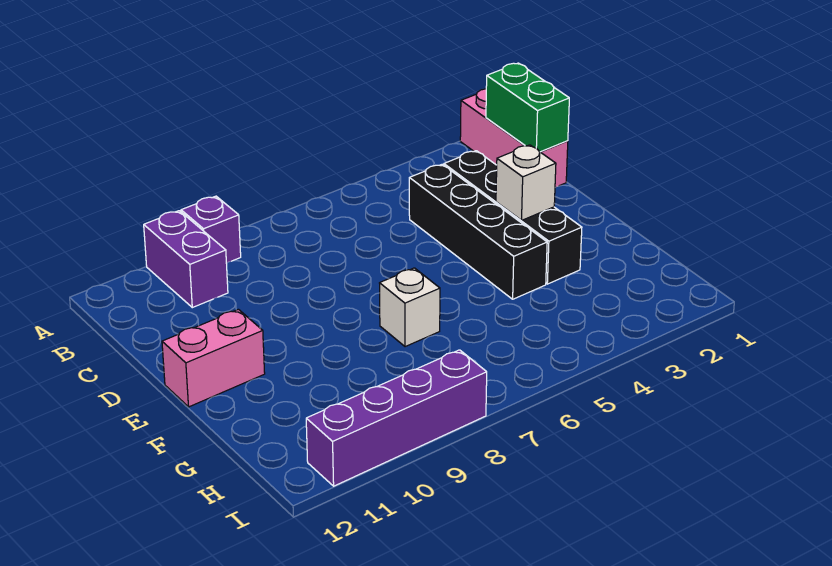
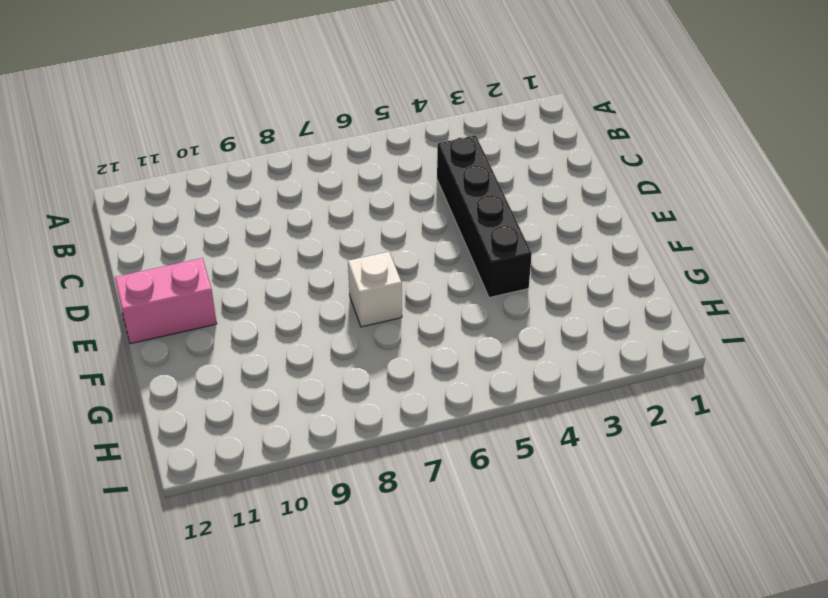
none -> pink brick A1:C1 level 1
none -> purple brick A9 level 1

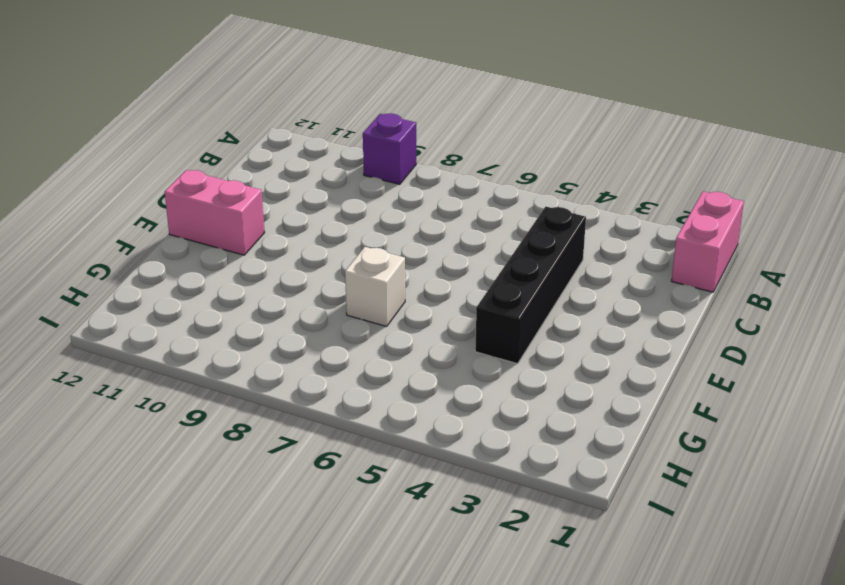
pink brick A1:B1 level 1 -> pink brick A1:C1 level 1
none -> purple brick A10:B10 level 1
none -> black brick C3:F3 level 1

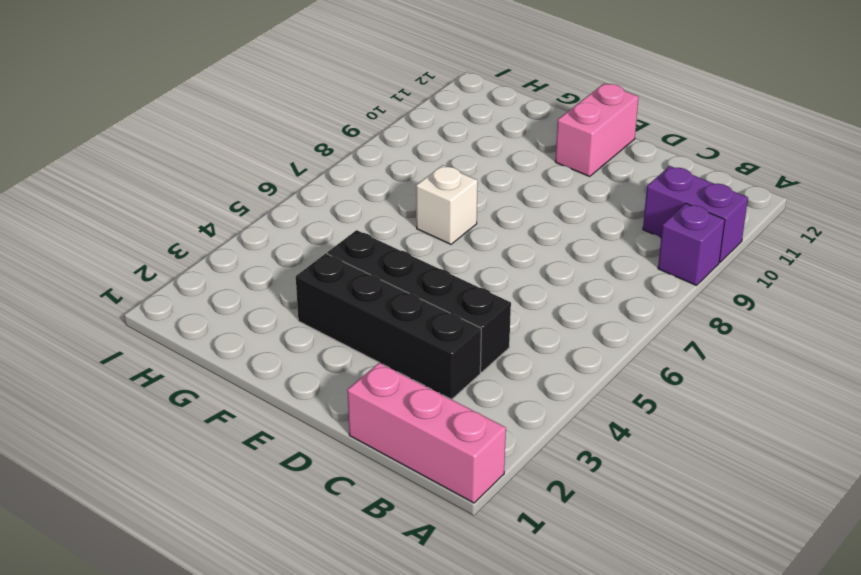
none -> purple brick I8:I11 level 1
none -> green brick B1:C1 level 2

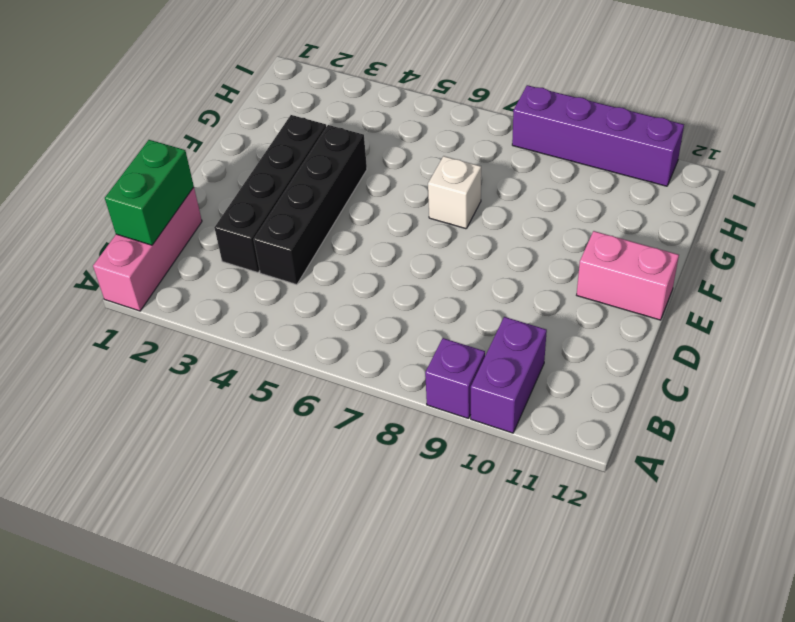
none -> white brick E3 level 2

